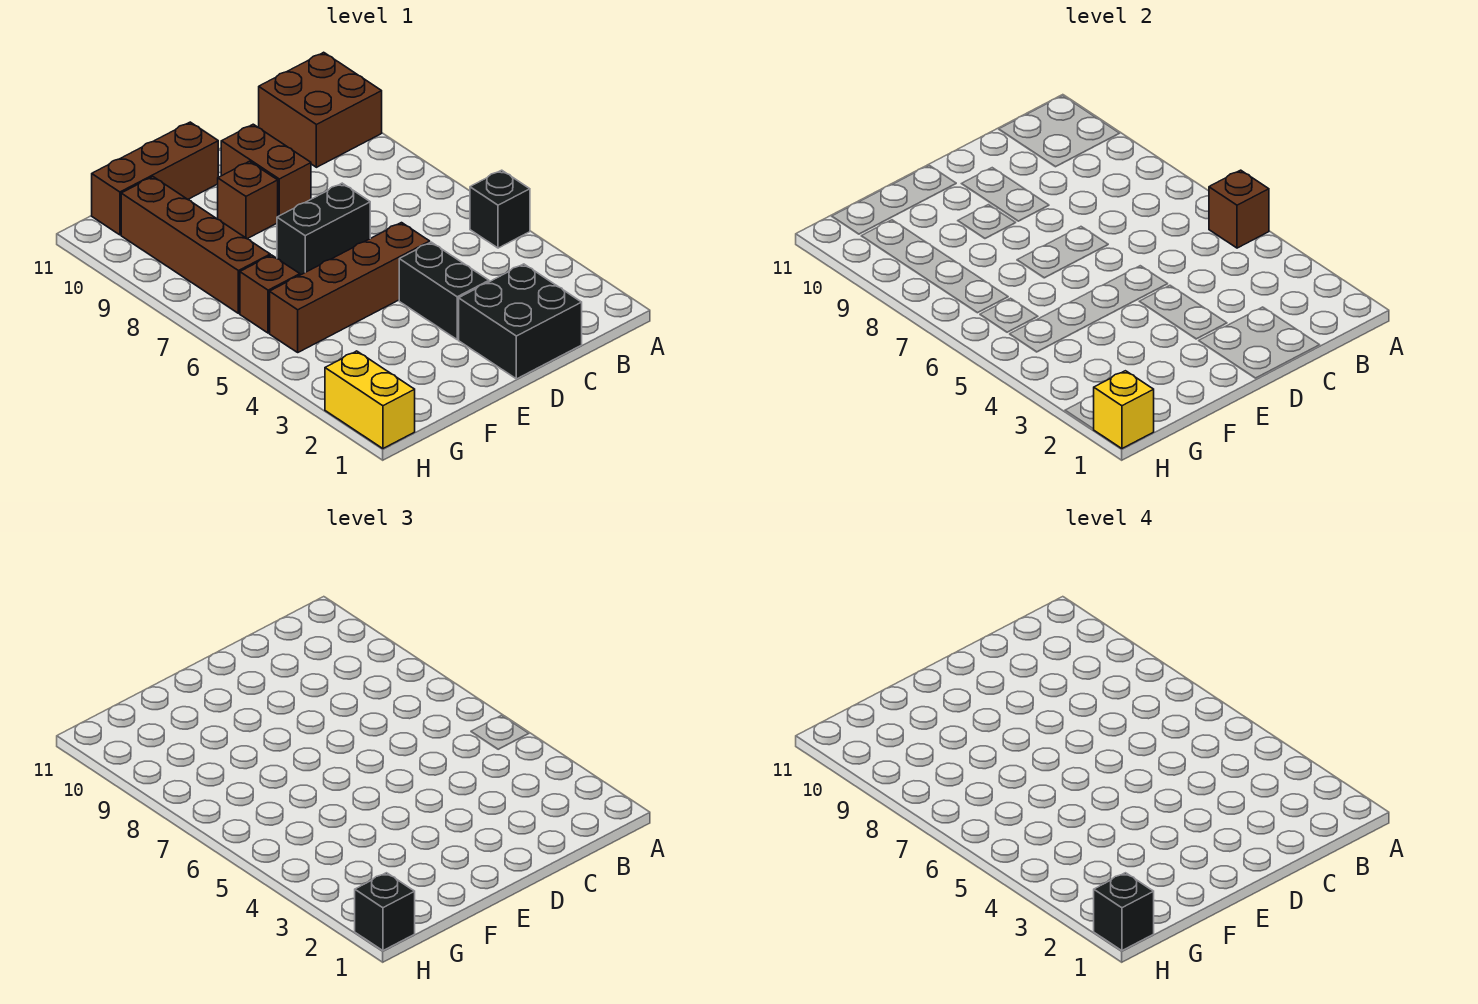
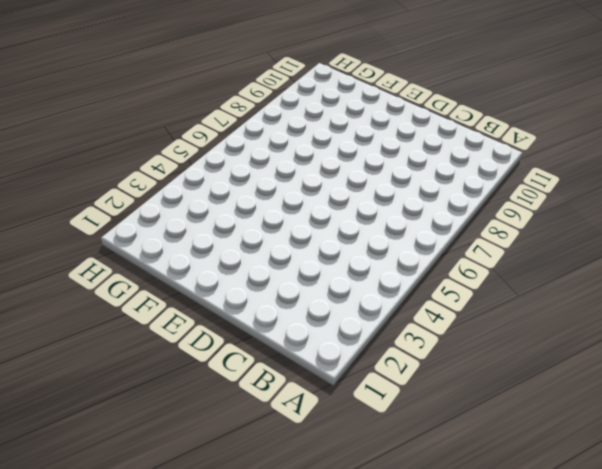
none -> black brick A5 level 1
none -> brown brick A10:B11 level 1
none -> black brick C1:D2 level 1

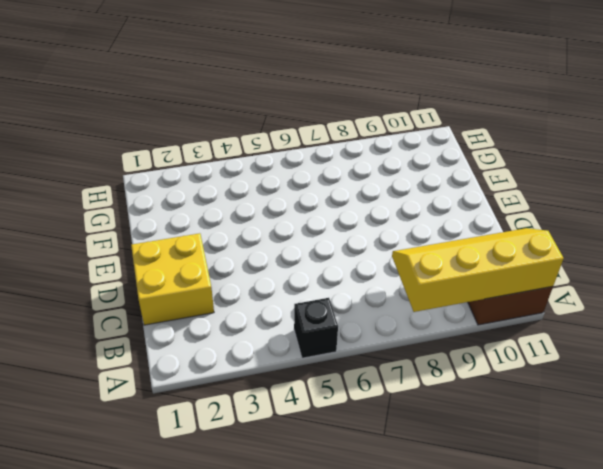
yellow slope A8:B11 level 2 top A -> none
yellow brick C1:D2 level 1 -> black brick C1:D2 level 1
none -> black brick D3:D4 level 1
none -> brown brick D5:G5 level 1
none -> black brick D7:E7 level 1

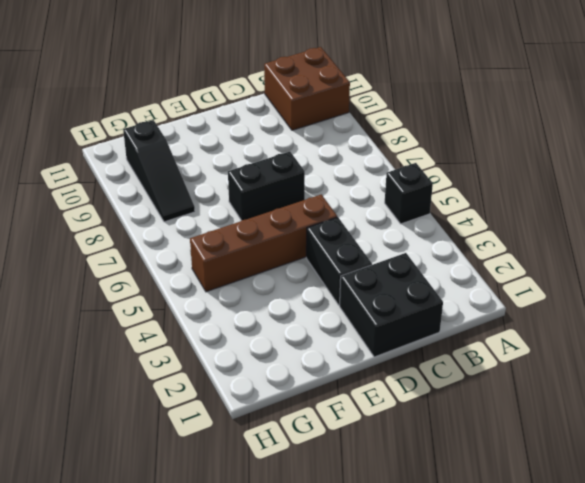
black slope G8:G10 level 1 top 10 -> brown brick G7:G10 level 1
none -> brown brick D9:D10 level 1
none -> brown brick E9 level 1
none -> brown brick E11:G11 level 1

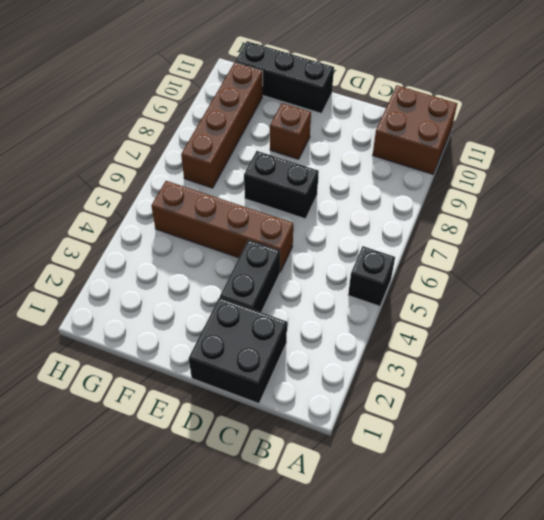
black brick E11:G11 level 1 -> brown brick E11:G11 level 1
none -> brown brick D9:D10 level 1
none -> brown brick G6 level 1
none -> yellow brick H1:H2 level 1

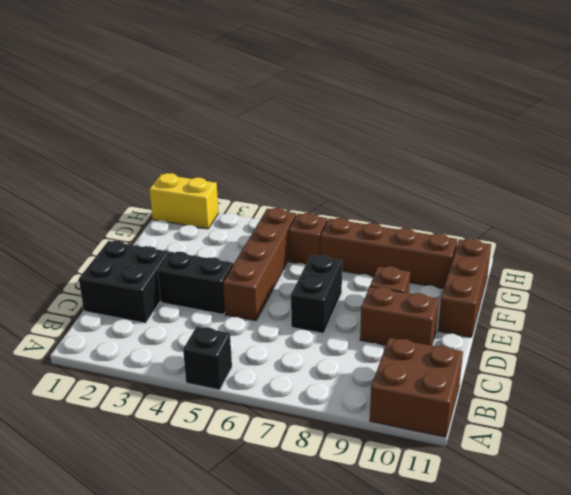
none -> brown brick A5 level 2
none -> yellow brick H1 level 2
none -> black brick H1 level 3

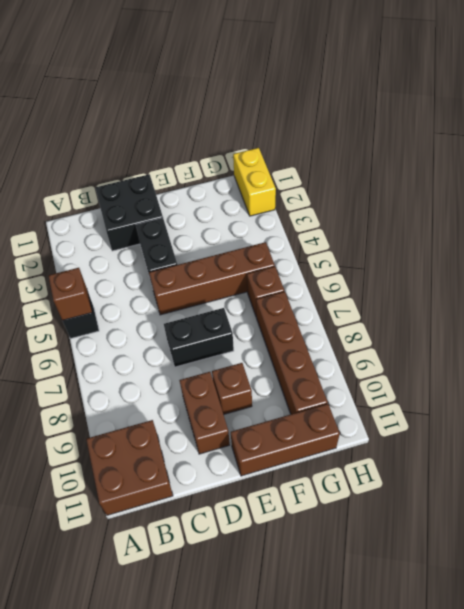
none -> yellow brick H1 level 2
none -> black brick H1 level 3
none -> black brick H1 level 4

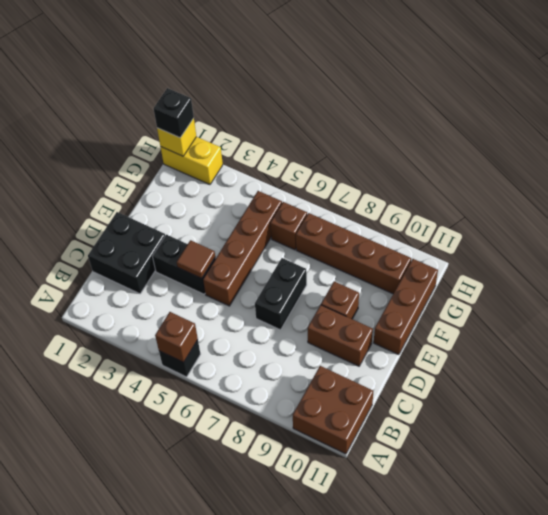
brown tile D4 level 2 -> none
none -> black brick H1 level 4

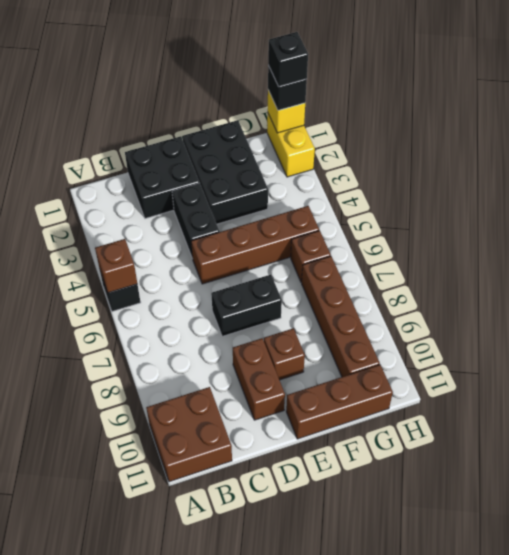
black brick E1:F3 level 1 -> none

